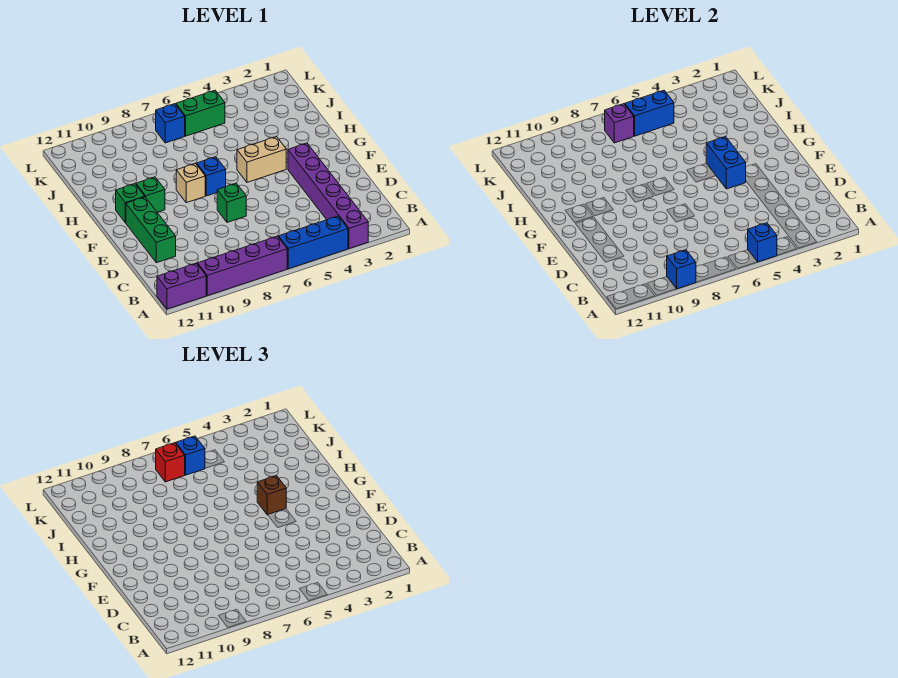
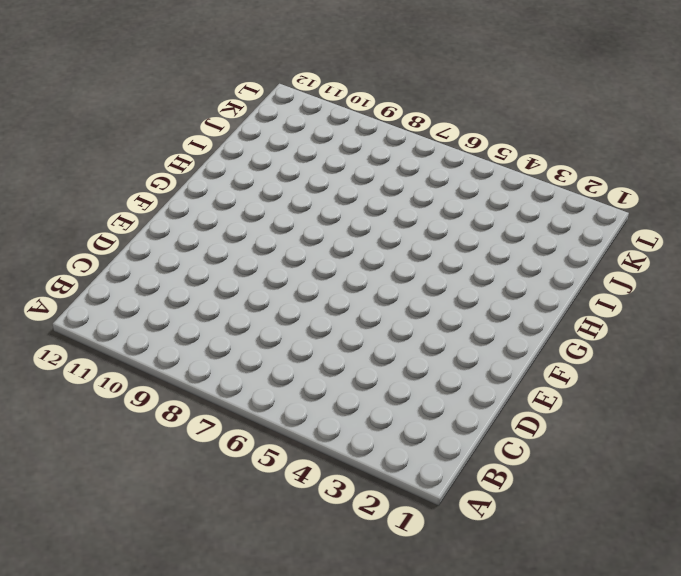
none -> purple brick A3:F3 level 1
none -> blue brick A4:A6 level 1
none -> purple brick A7:A10 level 1

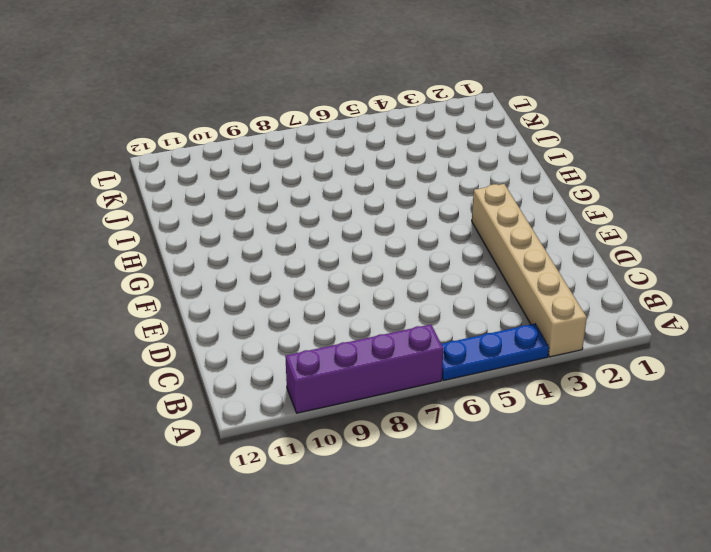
tan brick A3:F3 level 1 -> purple brick A3:F3 level 1
blue plate A4:A6 level 1 -> blue brick A4:A6 level 1
none -> purple brick A11:A12 level 1
none -> green brick D11:F11 level 1
none -> green brick E7 level 1

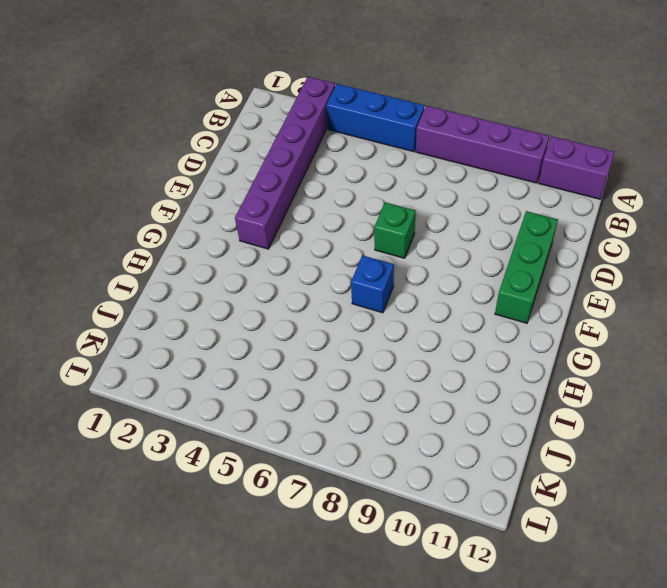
none -> tan brick G4:G5 level 1
none -> tan brick G8 level 1
none -> green brick G10 level 1

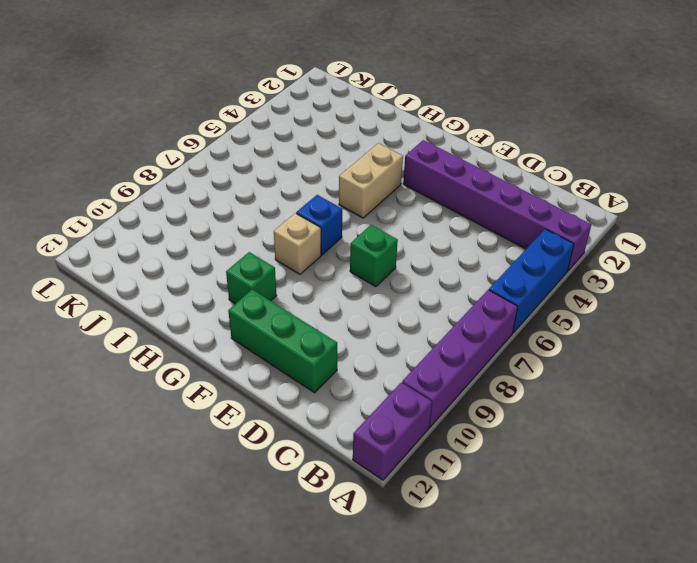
none -> green brick G11 level 1
none -> green brick K5:K6 level 1
none -> blue brick K7 level 1

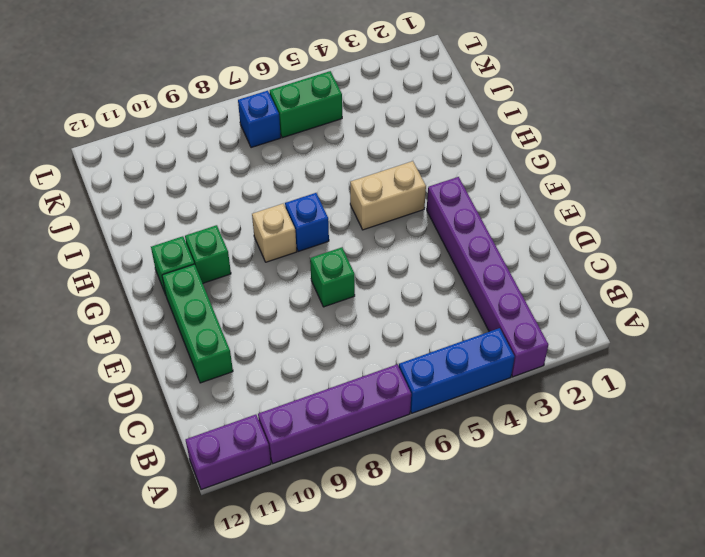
none -> blue brick A5 level 2
none -> blue brick A9 level 2
none -> blue brick F4:G4 level 2

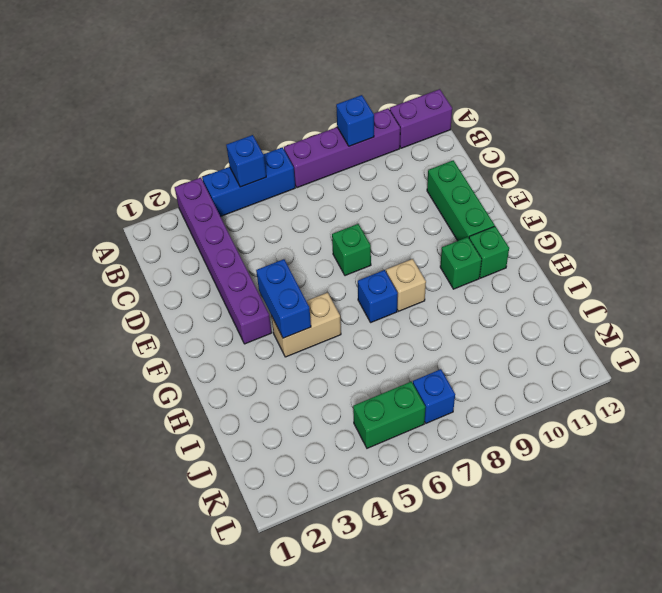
none -> blue brick K5:K6 level 2
none -> purple brick K7 level 2
none -> brown brick G4 level 3

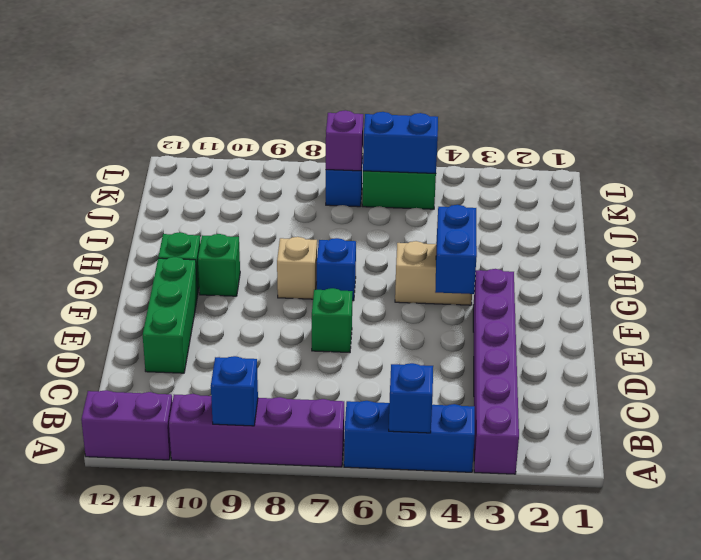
none -> brown brick G4 level 3
none -> blue brick K6 level 3
none -> red brick K7 level 3

